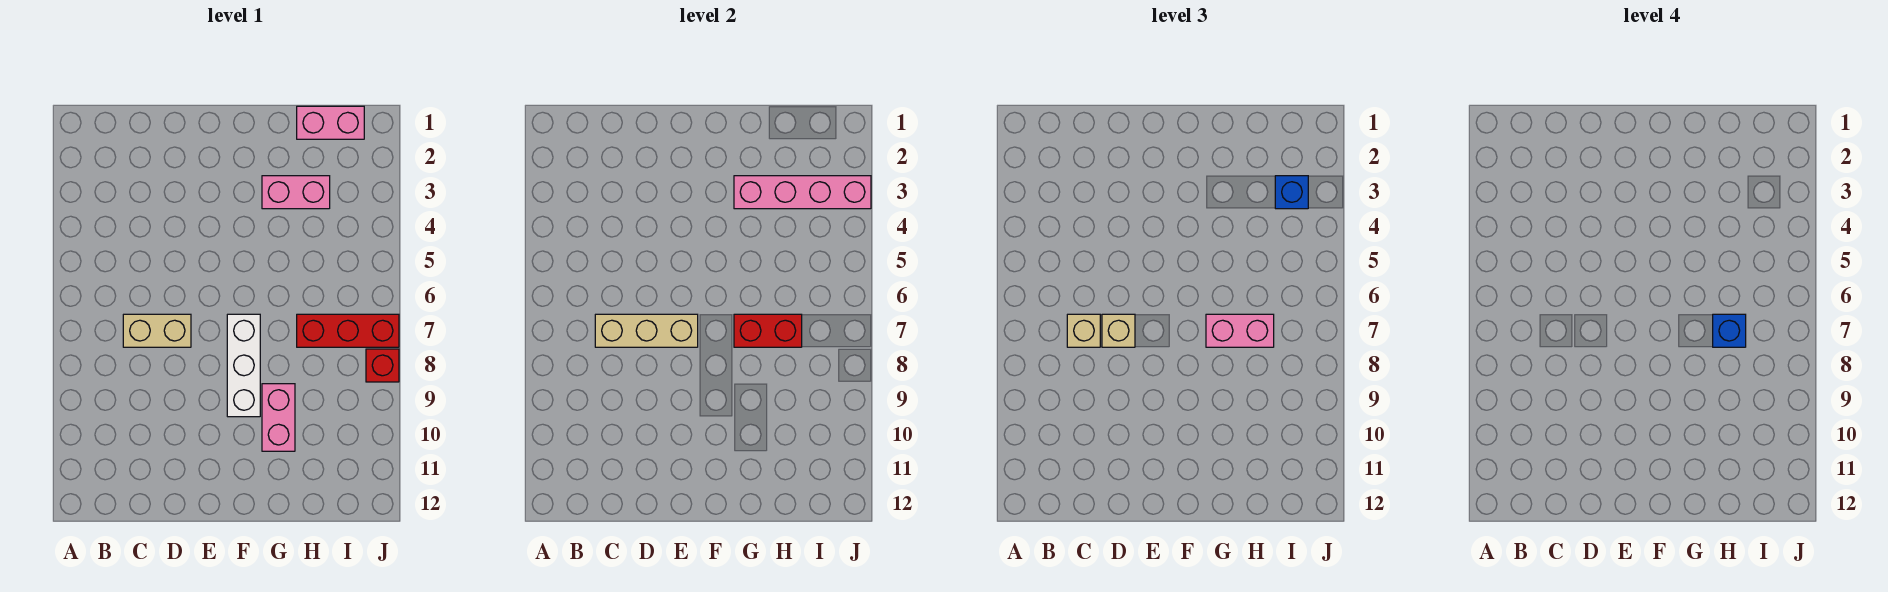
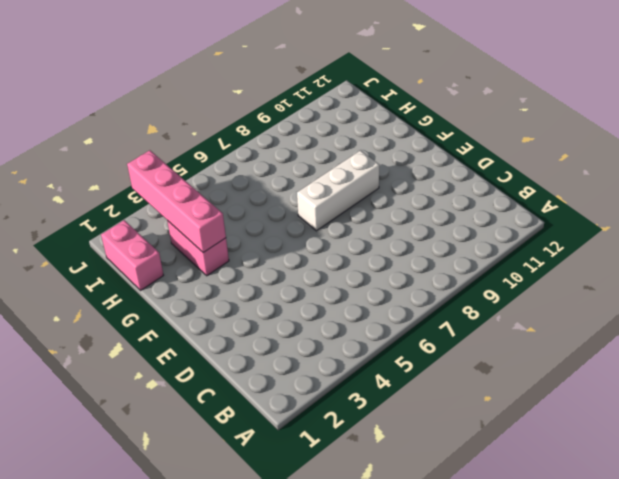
none -> tan brick C7:D7 level 1
none -> pink brick G9:G10 level 1
none -> red brick H7:J7 level 1

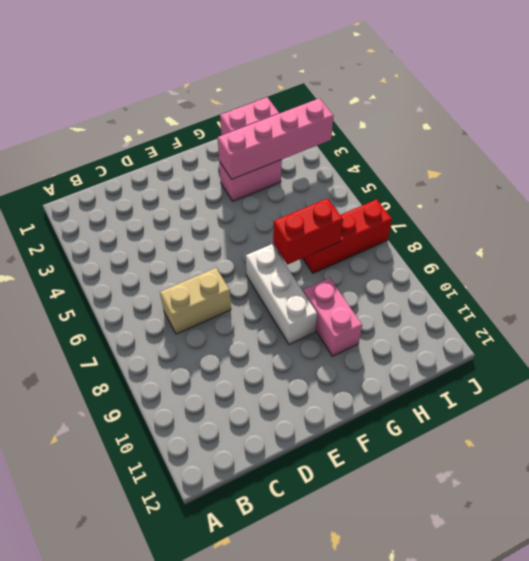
none -> red brick J8 level 1
none -> tan brick C7:E7 level 2
none -> tan brick C7 level 3

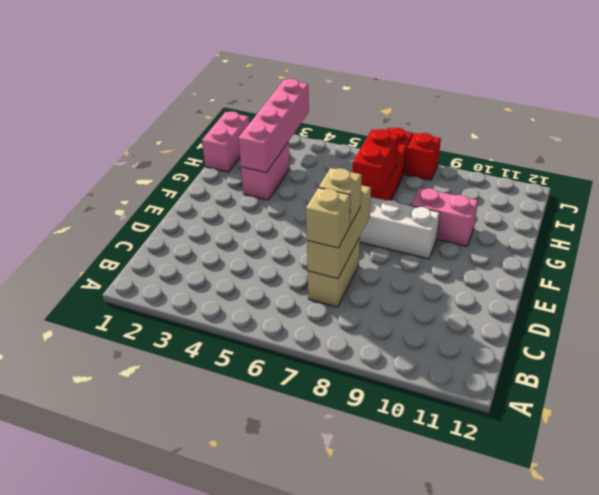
none -> pink brick G7:H7 level 3
none -> blue brick I3 level 3
none -> blue brick H7 level 4

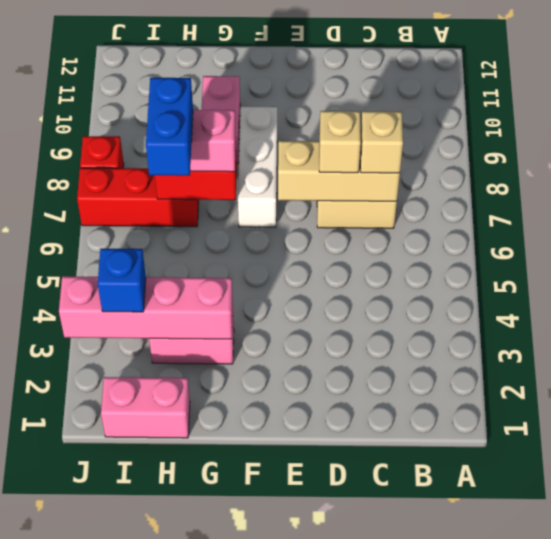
blue brick H6:H7 level 4 -> blue brick H7 level 4

